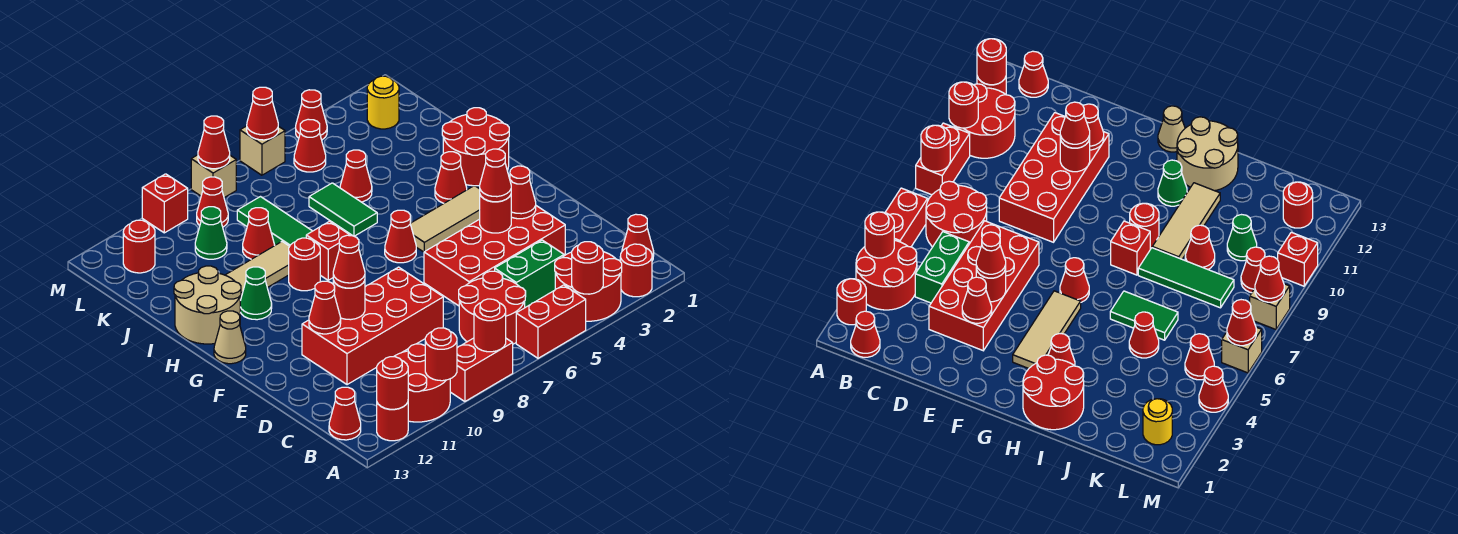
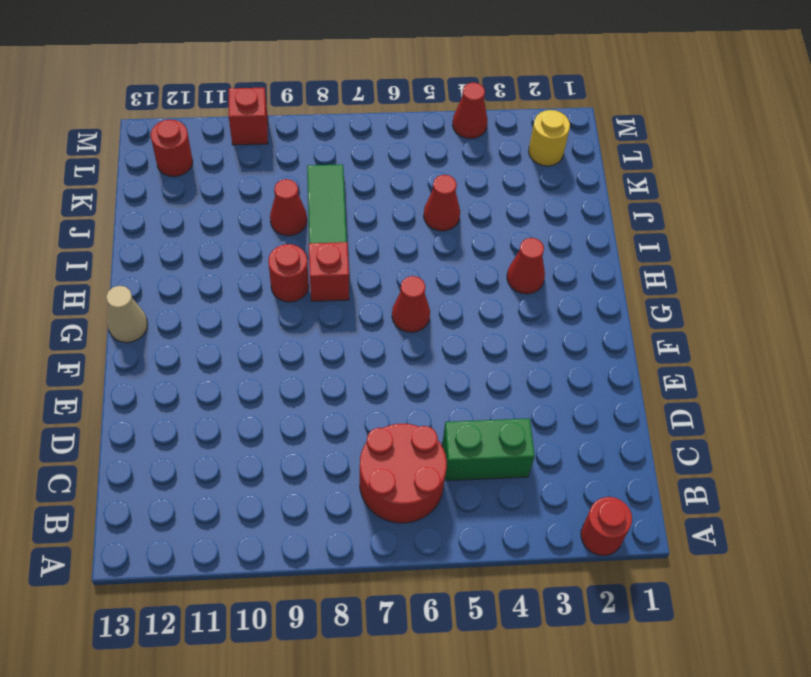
none -> red round brick A3:B4 level 1
none -> red brick A5:A6 level 1
none -> red brick A8:A9 level 1
none -> red round brick A10:B11 level 1

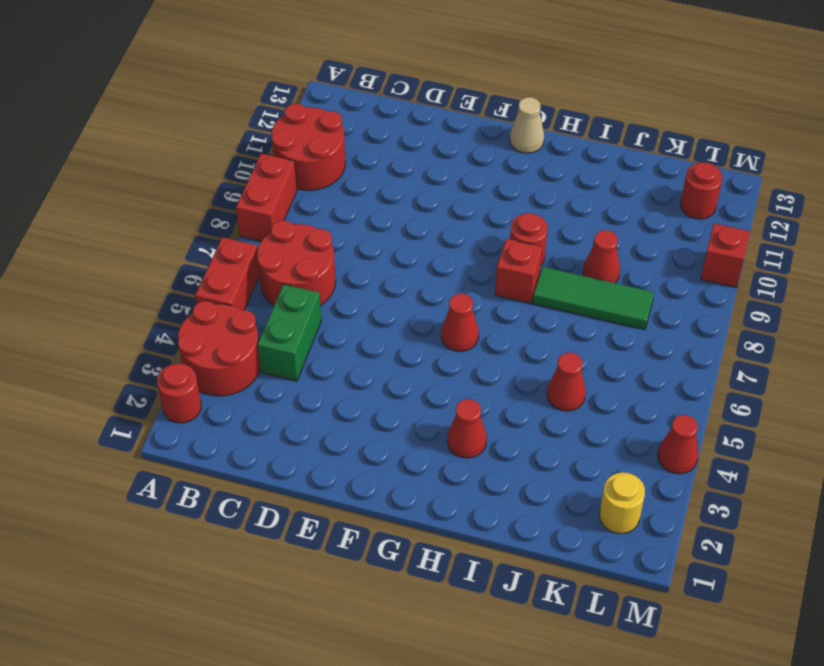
none -> red round brick A12 level 1
none -> red cone B1 level 1
none -> red cone B13 level 1
none -> red brick D3:E6 level 1

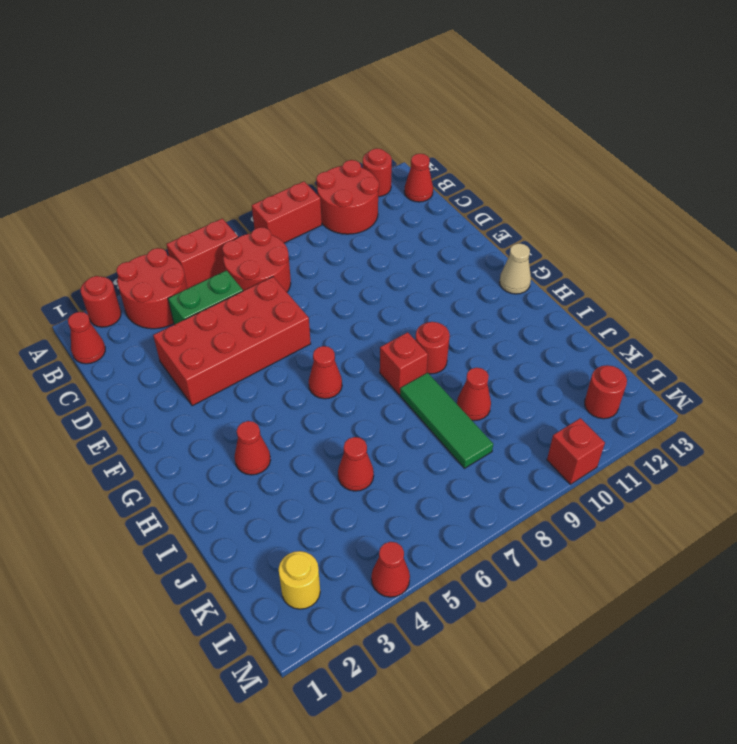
none -> red brick D8:E11 level 1
none -> tan tile G3:G5 level 1
none -> red round brick H1:I2 level 1
none -> green cone H11 level 1

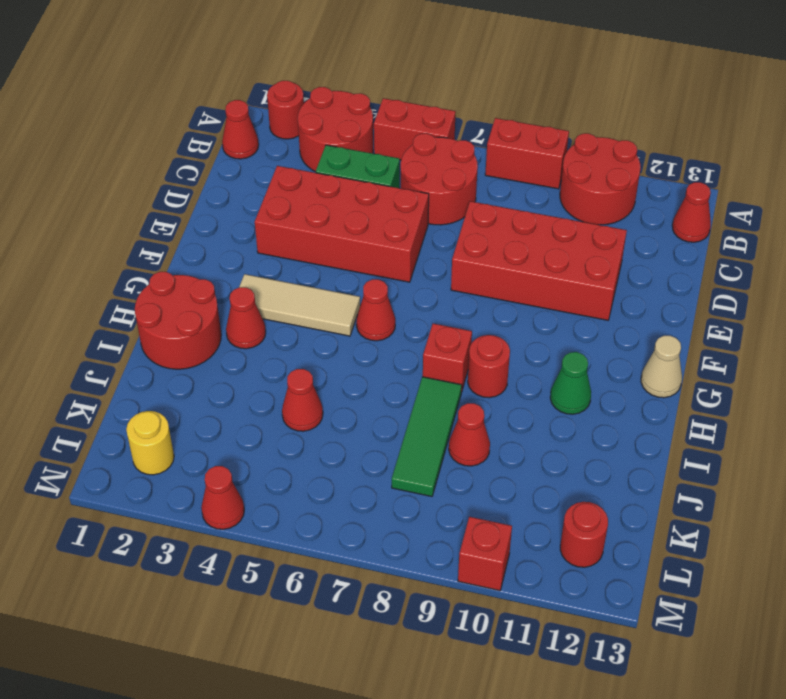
none -> red round brick A12 level 1
none -> tan round brick H12:I13 level 1
none -> green tile I6:J6 level 1
none -> tan tile I9:I11 level 1

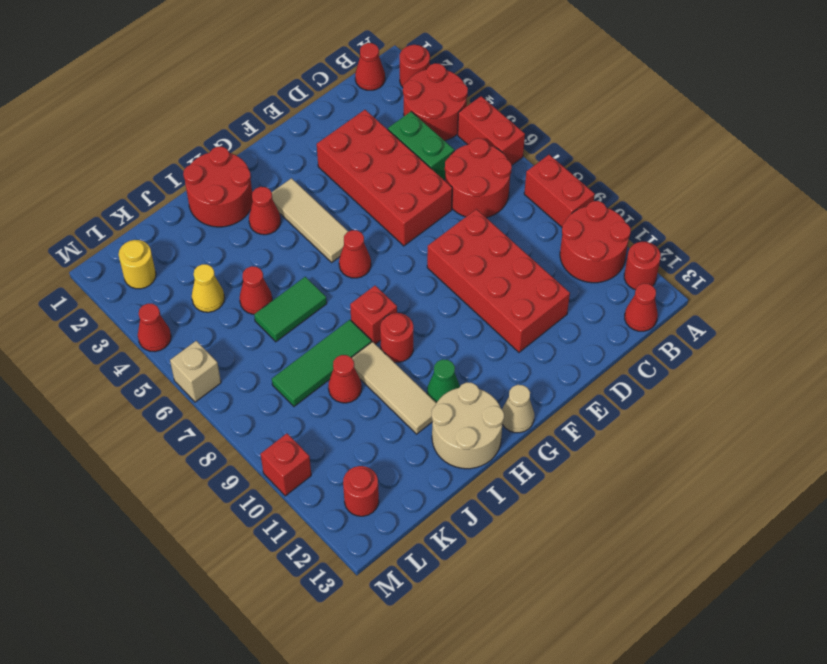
yellow cone K4 level 1 -> none
none -> green cone K10 level 1
none -> red cone L5 level 1
none -> red cone L9 level 1
none -> tan brick M8 level 1

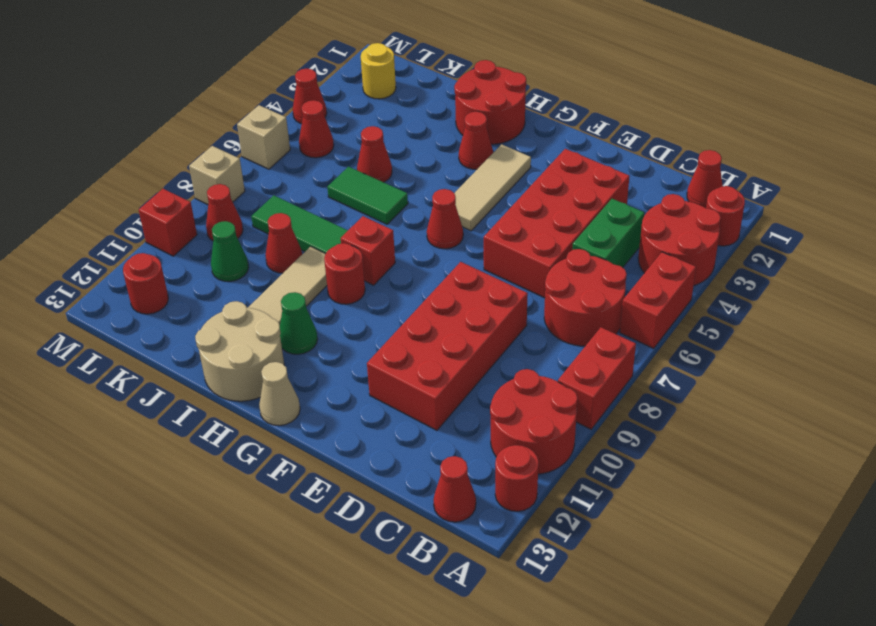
none -> red round brick A4 level 2
none -> red round brick A8 level 2
none -> red round brick A10 level 2
none -> red round brick A12 level 2

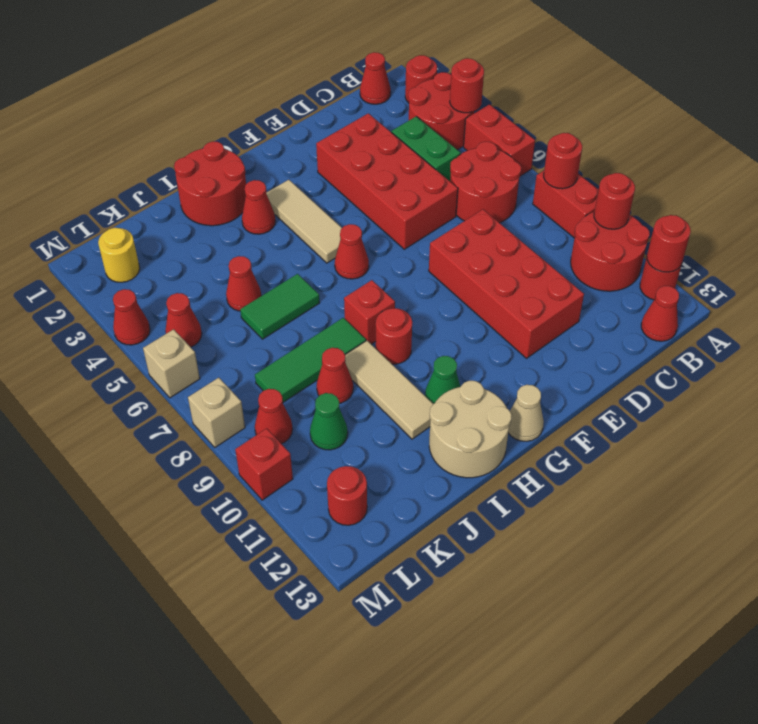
none -> red cone E3 level 2
none -> red round brick E4 level 2
none -> red round brick E10 level 2
none -> red cone E11 level 2

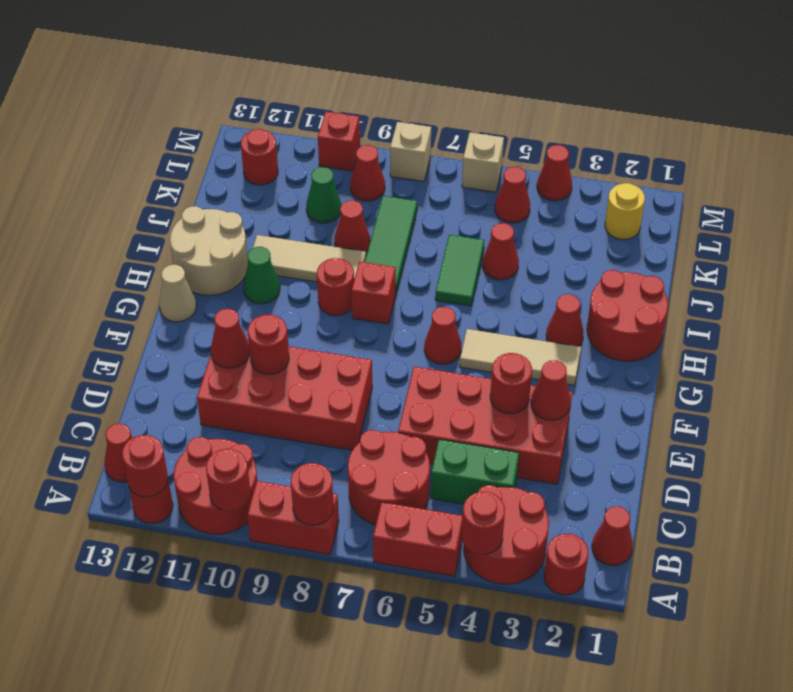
none -> red cone M6 level 2
none -> red cone M8 level 2
none -> red cone E4 level 3
none -> red cone E10 level 3

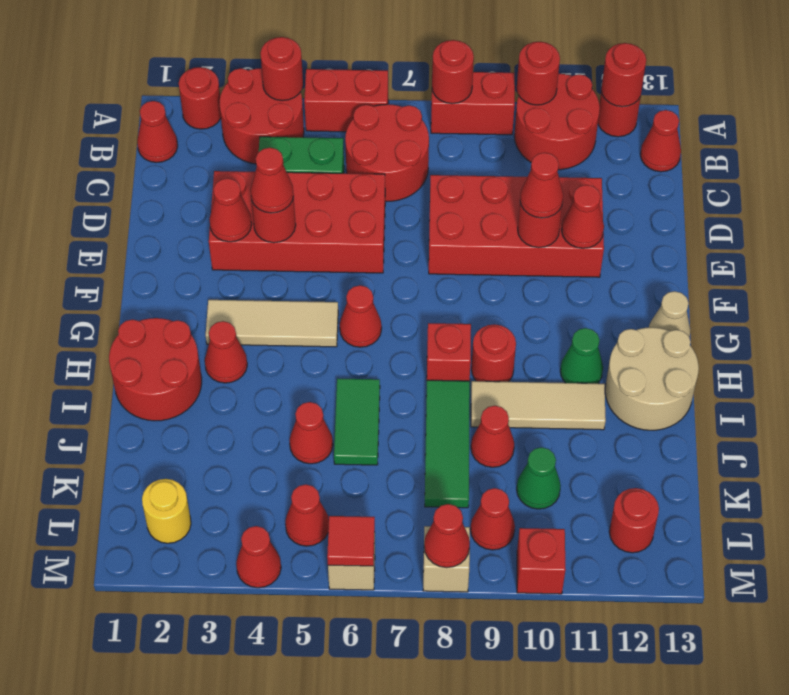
red tile M6 level 2 -> red cone M6 level 2

